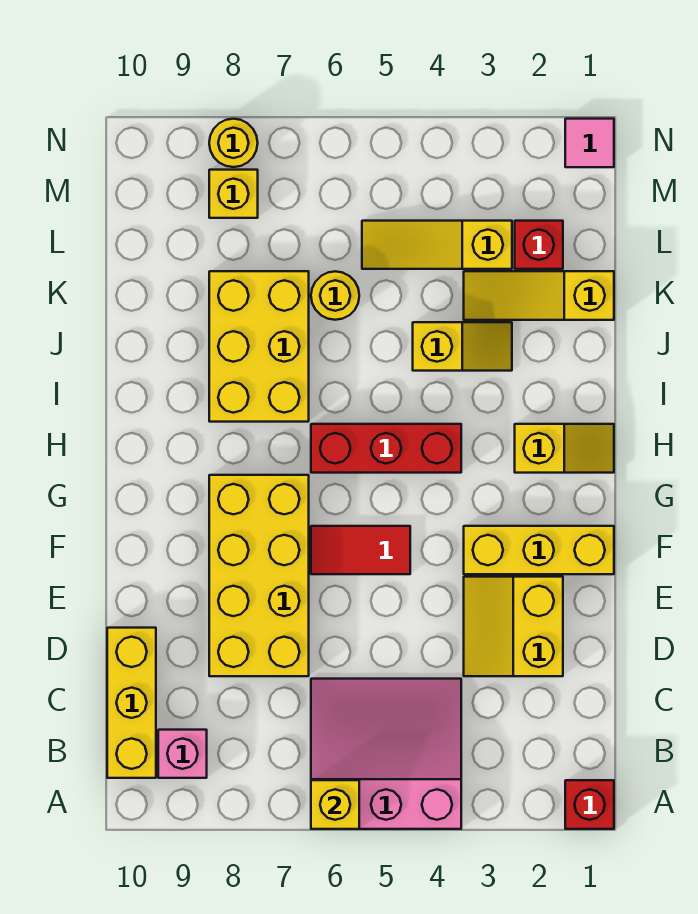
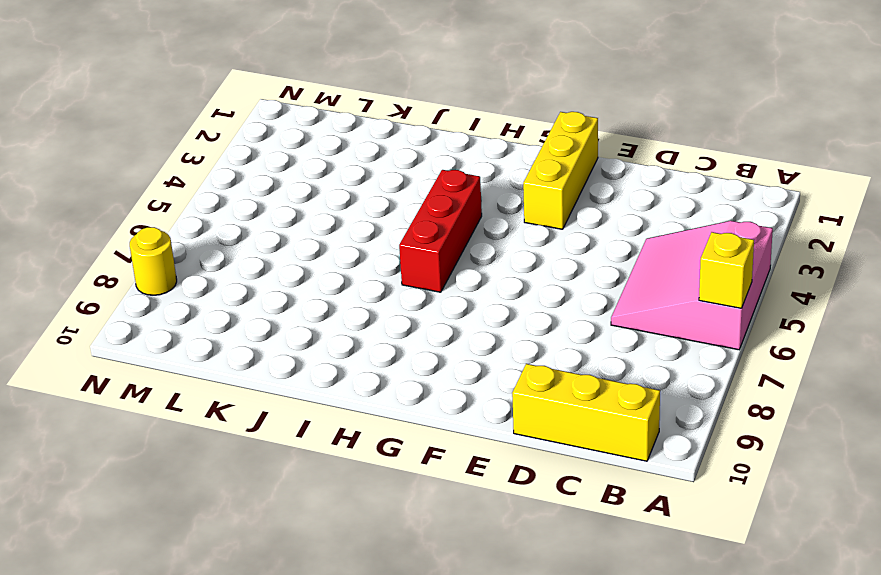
none -> red brick A1 level 1
none -> pink brick B9 level 1
none -> yellow slope D2:E3 level 1 top 2

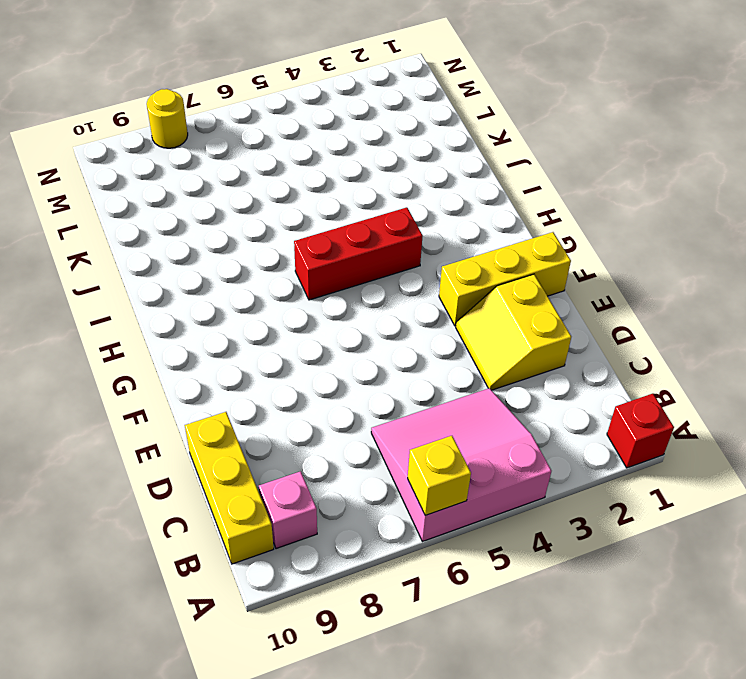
none -> yellow brick D7:G8 level 1
none -> red tile F5:F6 level 1
none -> yellow slope H1:H2 level 1 top 2

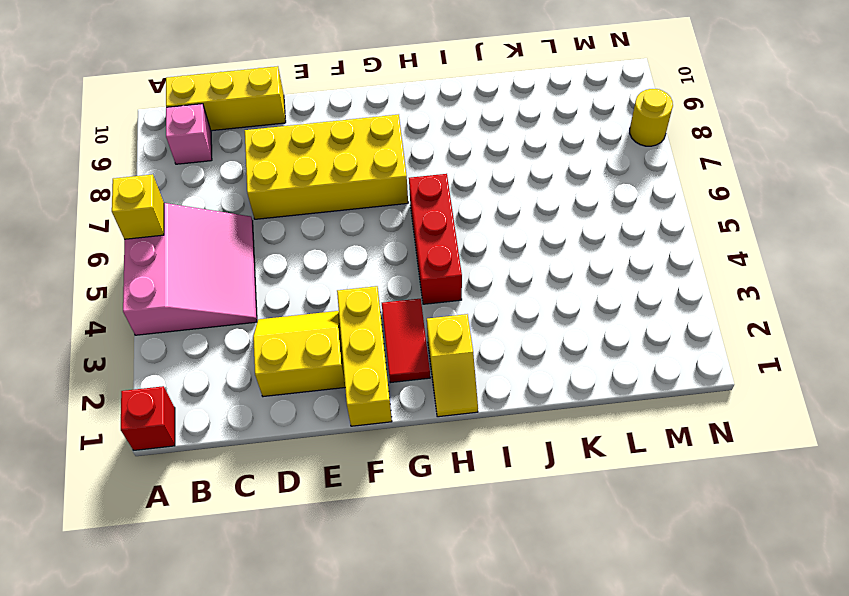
red tile G2:G3 level 1 -> red tile F5:F6 level 1
none -> yellow brick I7:K8 level 1
none -> yellow slope J3:J4 level 1 top 4
none -> yellow slope K1:K3 level 1 top 1

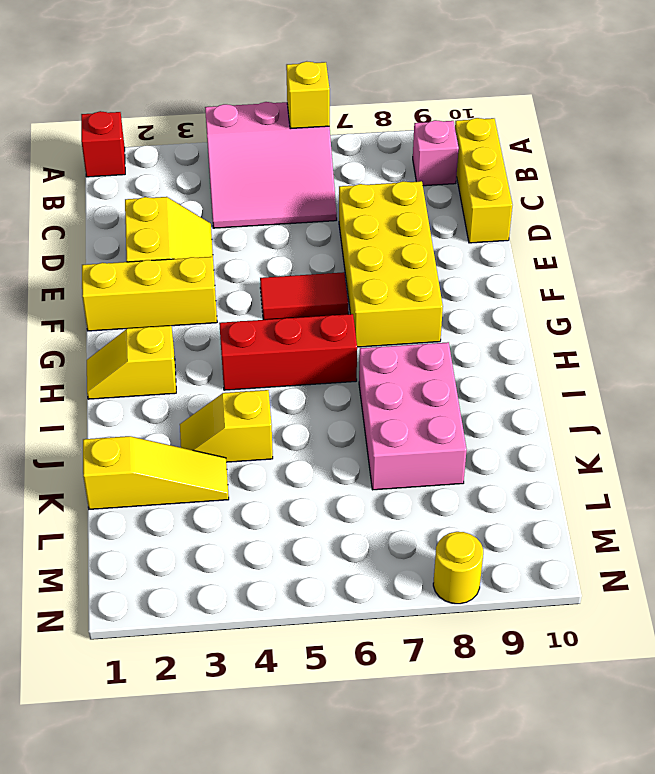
pink brick I7:K8 level 1 -> yellow brick I7:K8 level 1
none -> yellow round brick K6 level 1
none -> red brick L2 level 1
none -> yellow slope L3:L5 level 1 top 3

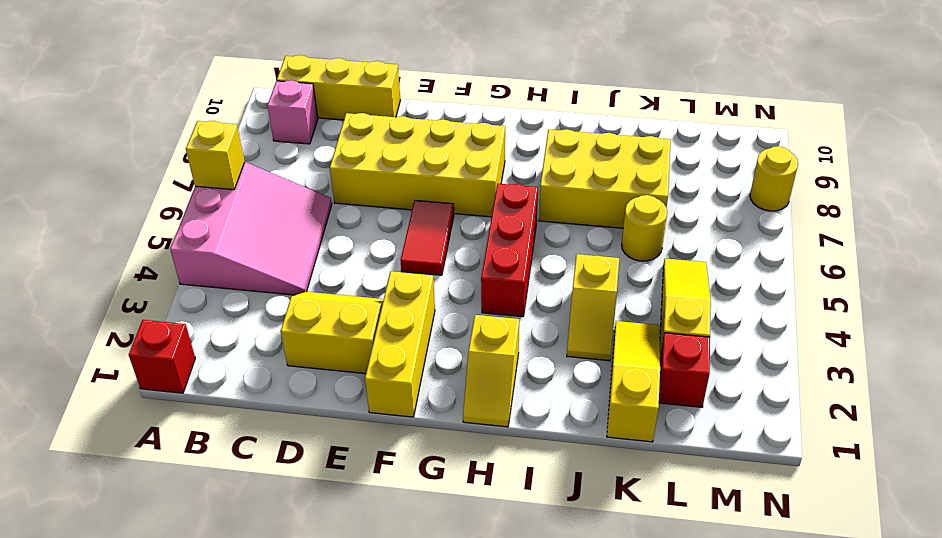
none -> yellow brick M8 level 1
none -> pink tile N1 level 1

